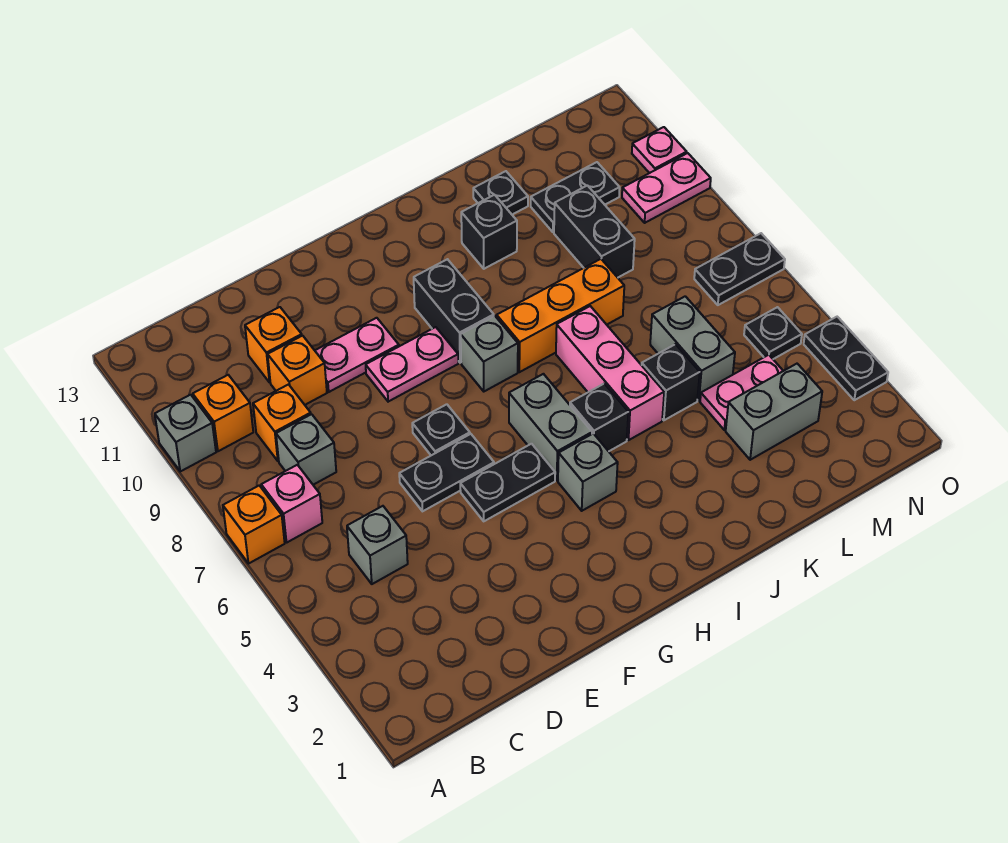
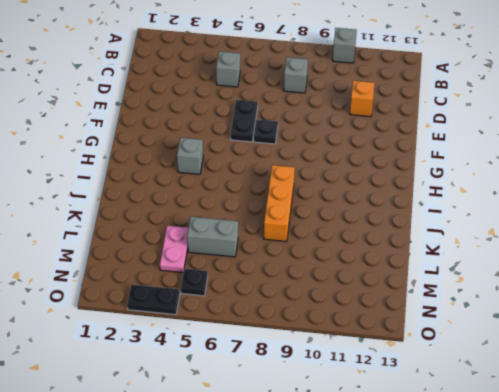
none -> orange brick A7 level 1
none -> pink brick B7 level 1
none -> orange brick B10 level 1
none -> orange brick C9 level 1

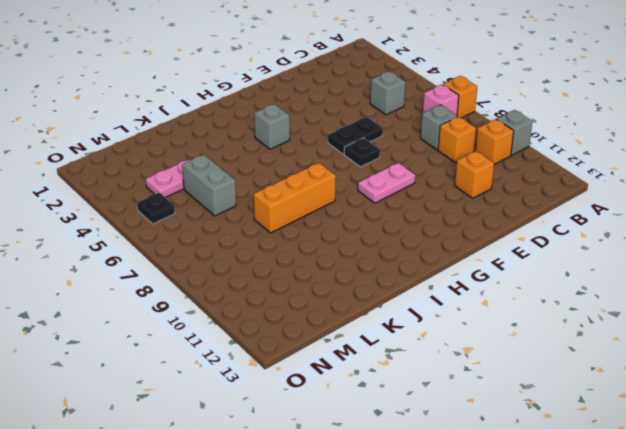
none -> orange brick D10 level 1
none -> pink plate E10:F10 level 1
none -> black plate F5:G5 level 1
none -> grey brick H5:H6 level 1

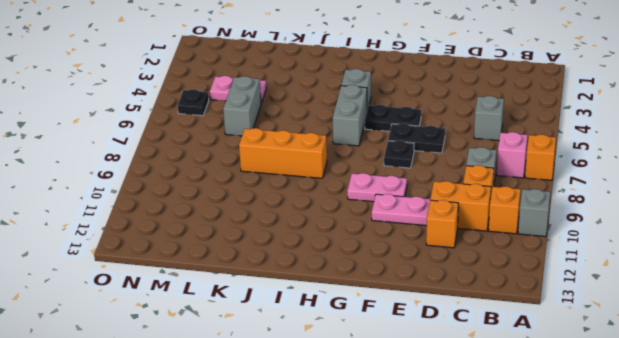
orange brick C10:D10 level 1 -> orange brick D10 level 1
none -> grey brick H8 level 1
none -> black brick H9:H10 level 1
none -> black brick I5 level 1
none -> pink brick J5:J7 level 1

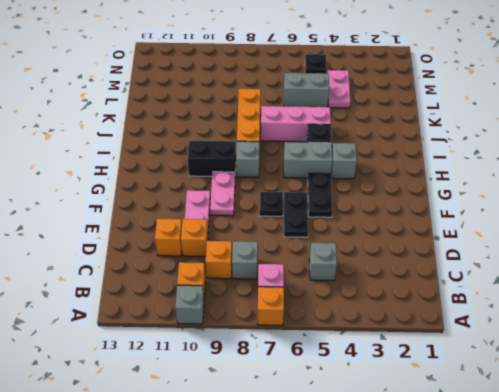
none -> black brick J11 level 1
none -> black brick K5 level 1
none -> black plate K12 level 1
none -> grey brick L3:M3 level 1

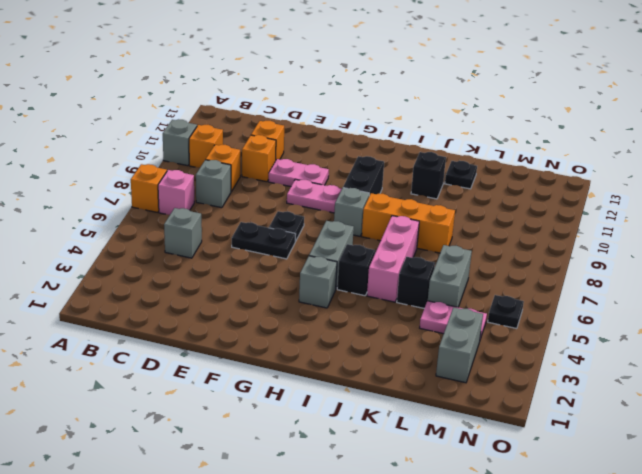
grey brick M2:M3 level 1 -> grey brick L3:M3 level 1
none -> black plate F5:G5 level 1
none -> black brick L9:L10 level 1
none -> black plate L11:M11 level 1
none -> black plate N7:O7 level 1

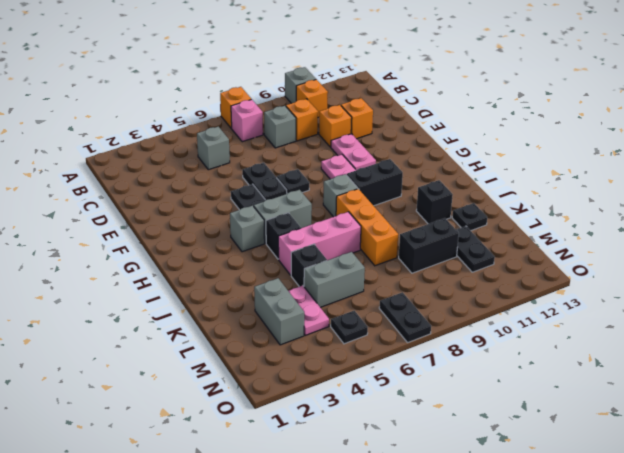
none -> pink plate N10:O10 level 1
none -> black plate O3:O4 level 1
none -> pink plate O11 level 1

